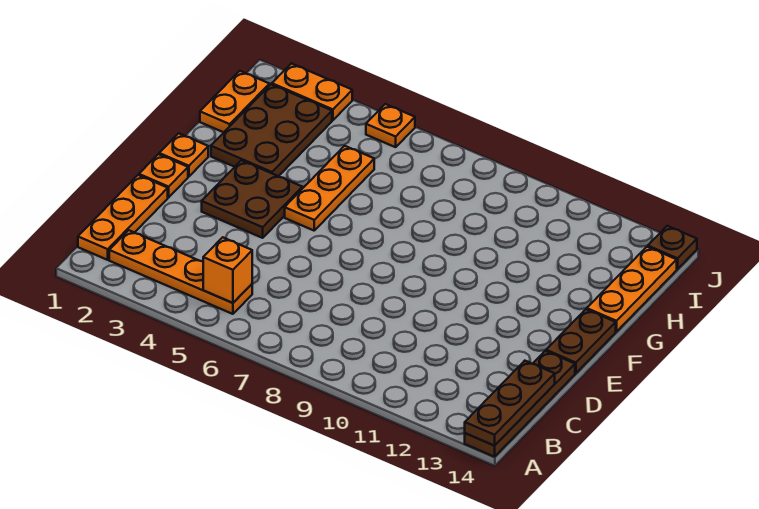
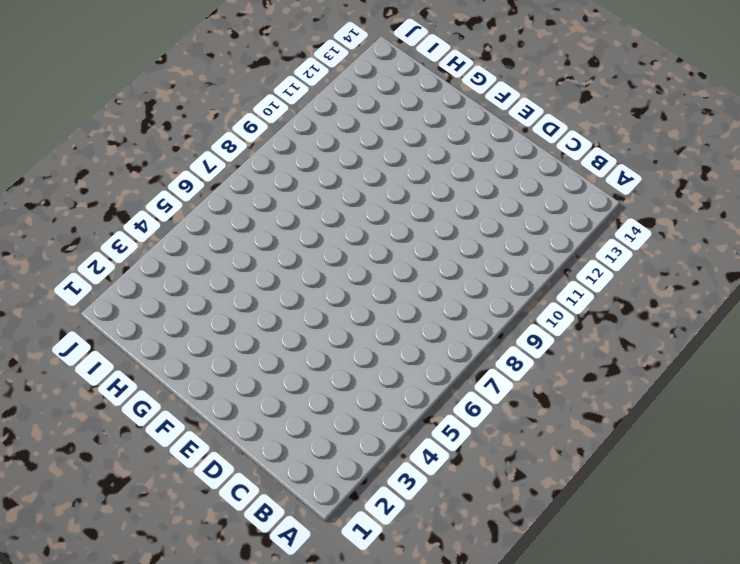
none -> brown plate A14:D14 level 1
none -> orange plate B1:D1 level 1
none -> orange plate B2:B5 level 1

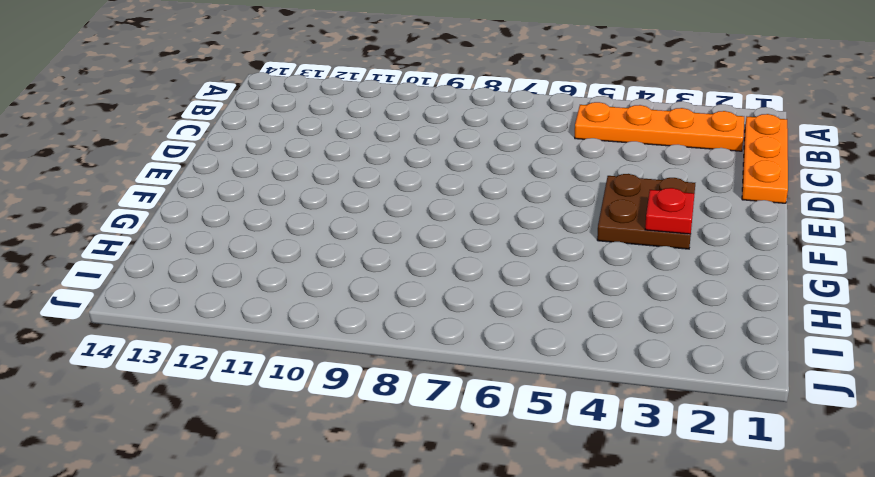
red plate F3 level 2 -> none
none -> brown plate A14:D14 level 1
none -> orange plate E1 level 1
none -> brown plate E14:F14 level 1

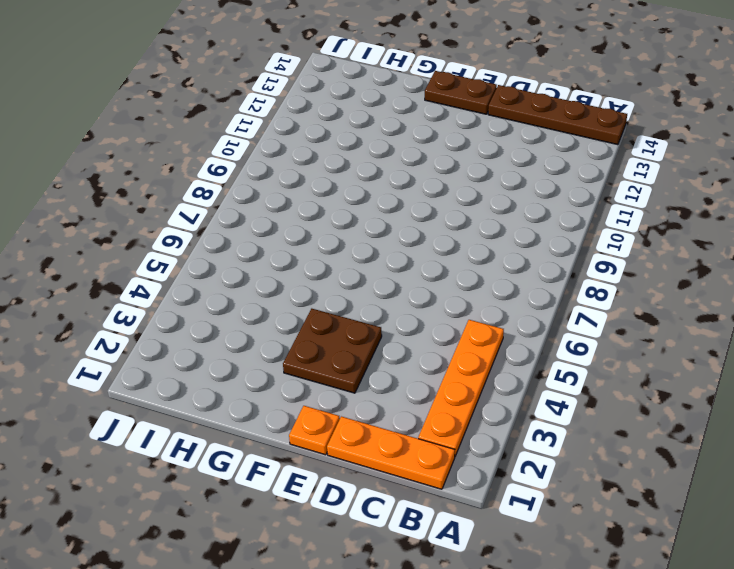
none -> orange plate F1 level 1
none -> orange plate F5:H5 level 1
none -> brown plate G2:I3 level 1

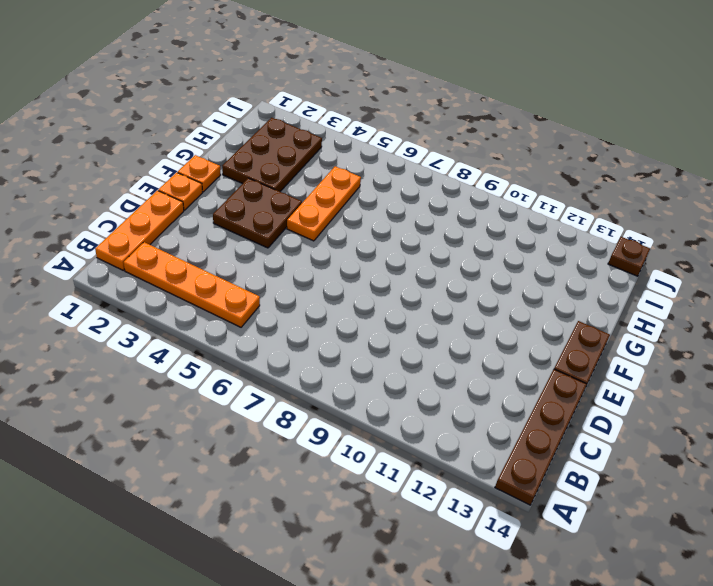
none -> orange plate G14:I14 level 1
none -> orange plate H1:I1 level 1
none -> orange plate J2:J3 level 1

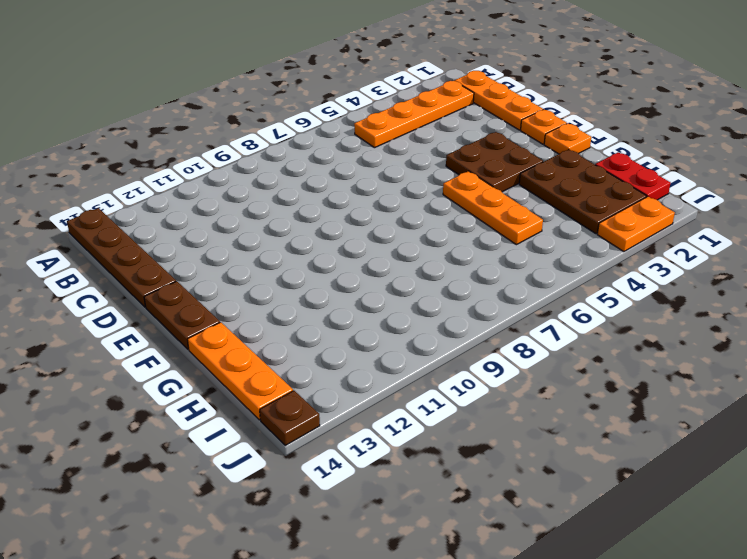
red plate H1:I1 level 1 -> orange plate H1:I1 level 1
none -> orange plate J5 level 1
none -> brown plate A14:C14 level 2
none -> orange brick B5 level 2

